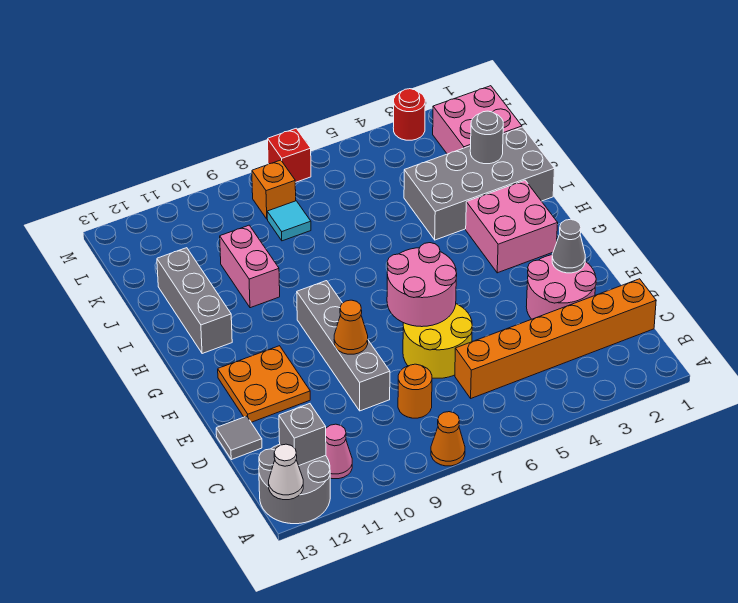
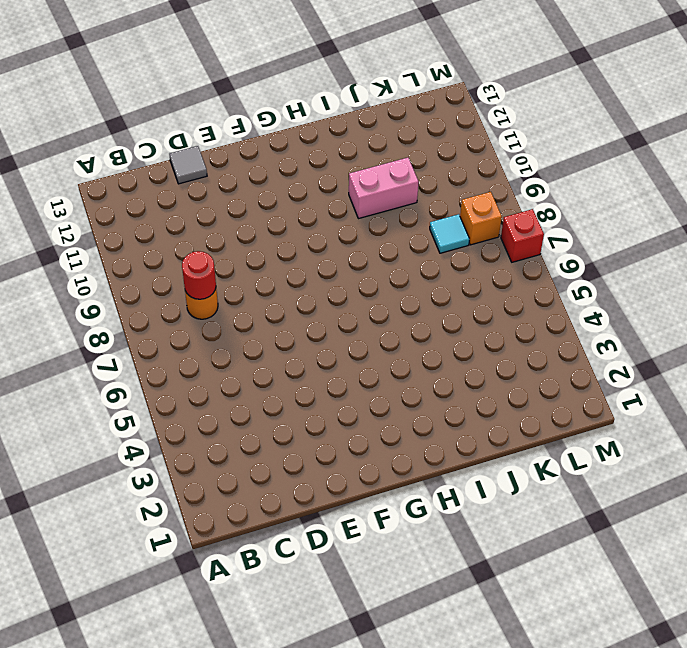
red round brick C8 level 2 -> red round brick M3 level 1
none -> orange cone A8 level 1
none -> grey round brick A12:B13 level 1
none -> pink cone B11 level 1

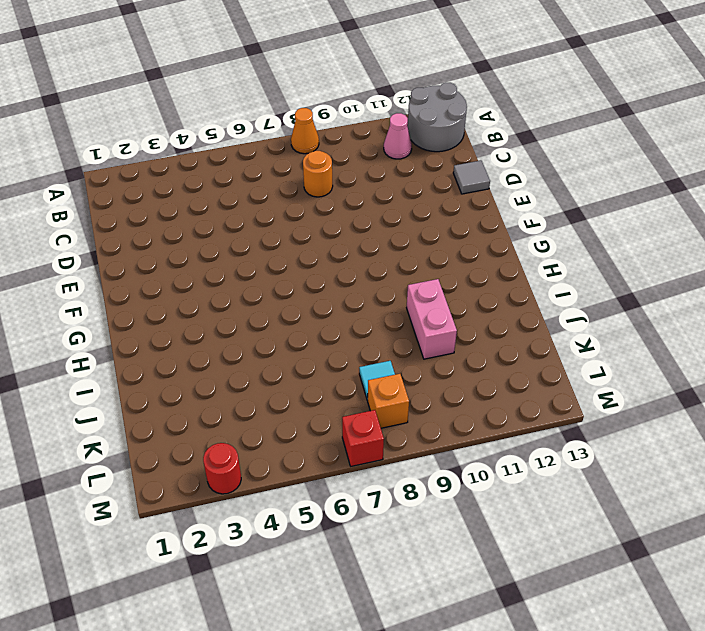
none -> orange brick C1:C6 level 1
none -> pink round brick D2:E3 level 1
none -> yellow round brick D6:E7 level 1

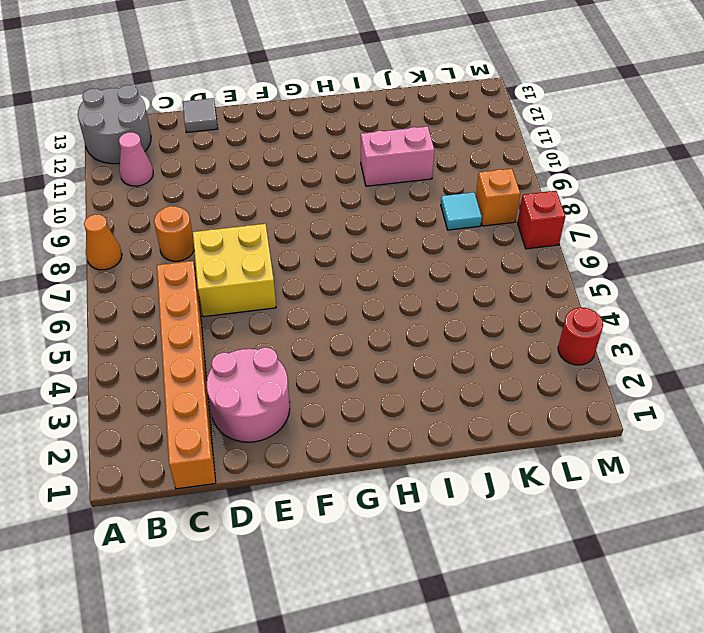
yellow brick D6:E7 level 1 -> yellow round brick D6:E7 level 1
none -> grey brick D9:G9 level 1
none -> orange plate E11:F12 level 1
none -> pink brick G2:H3 level 1

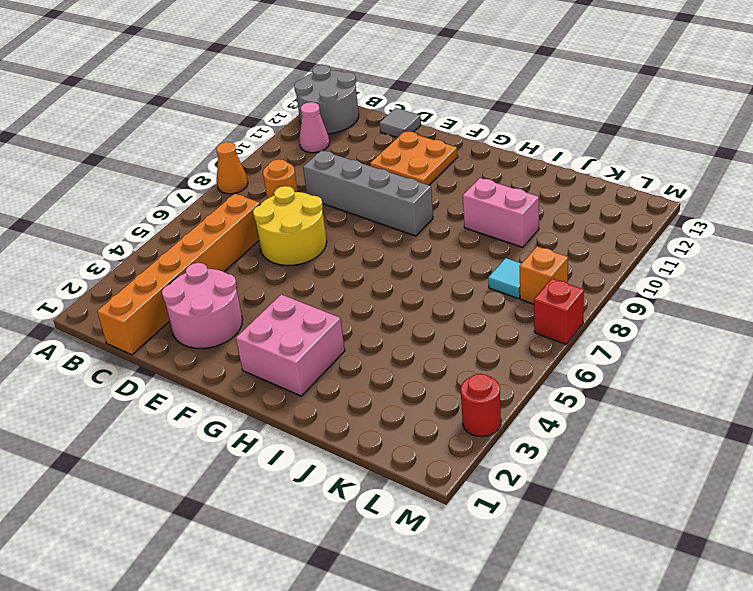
none -> grey brick H12:J12 level 1
none -> grey brick I1:J4 level 1
none -> pink brick K1:L2 level 1

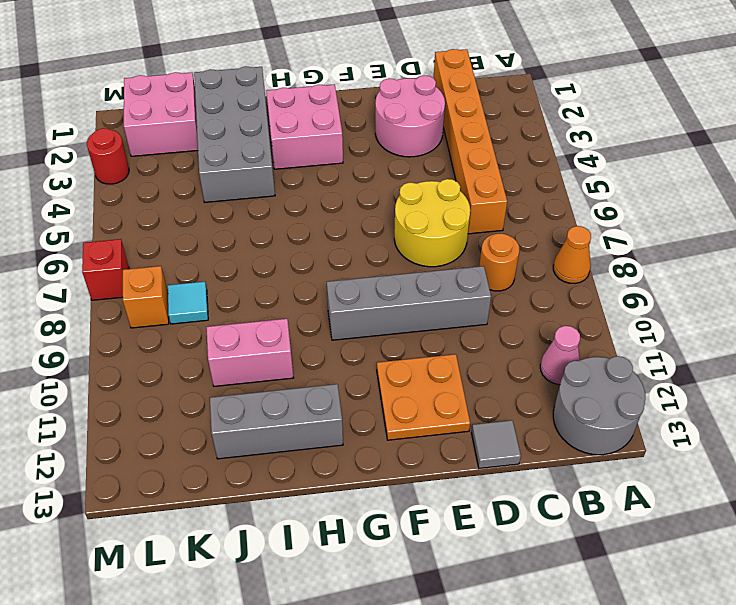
none -> white cone A13 level 2
none -> grey brick B12 level 2
none -> grey cone E2 level 2

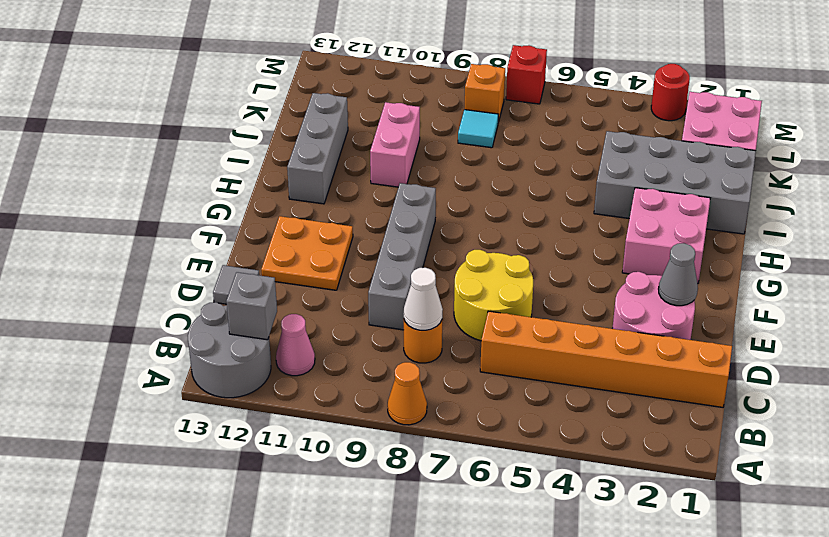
white cone C8 level 2 -> white cone A13 level 2
none -> pink round brick E6:F7 level 2
none -> orange cone E9 level 2
none -> grey round brick J2 level 2

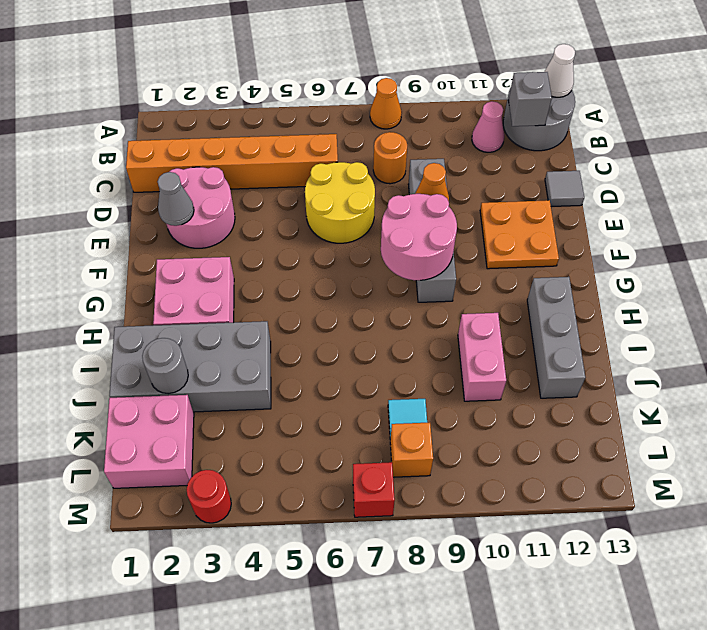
pink round brick F8:G9 level 2 -> pink round brick E6:F7 level 2

